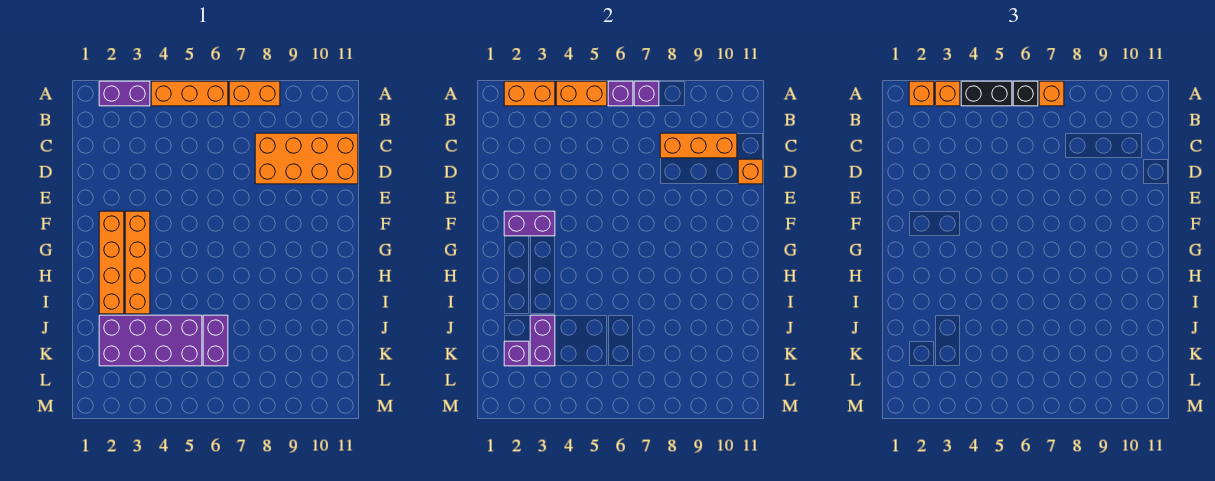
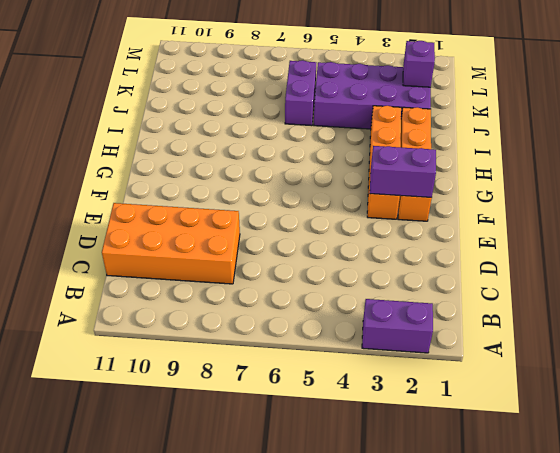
none -> orange brick A4:A6 level 1
none -> orange brick A7:A8 level 1
none -> orange brick A2:A3 level 2

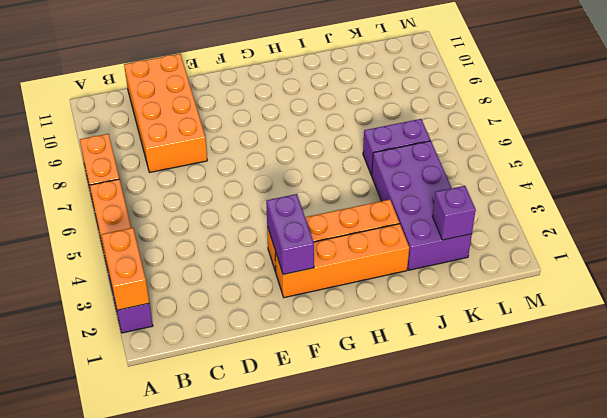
none -> orange brick A4:A5 level 2
none -> purple brick A6 level 2
none -> purple brick A7 level 2

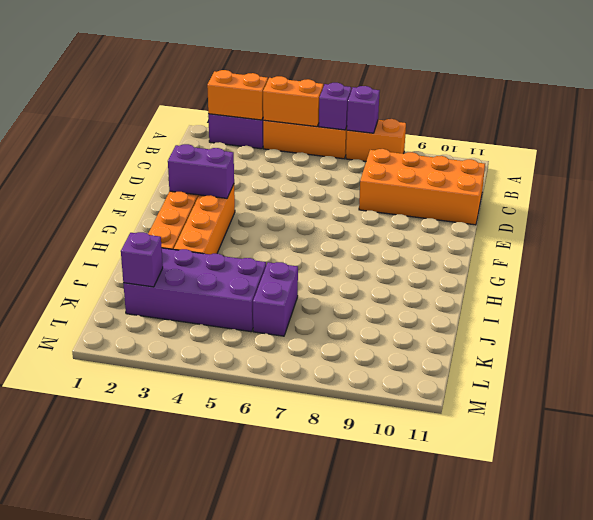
none -> orange brick C8:C10 level 2
none -> orange brick D11 level 2
none -> purple brick J3:K3 level 2

